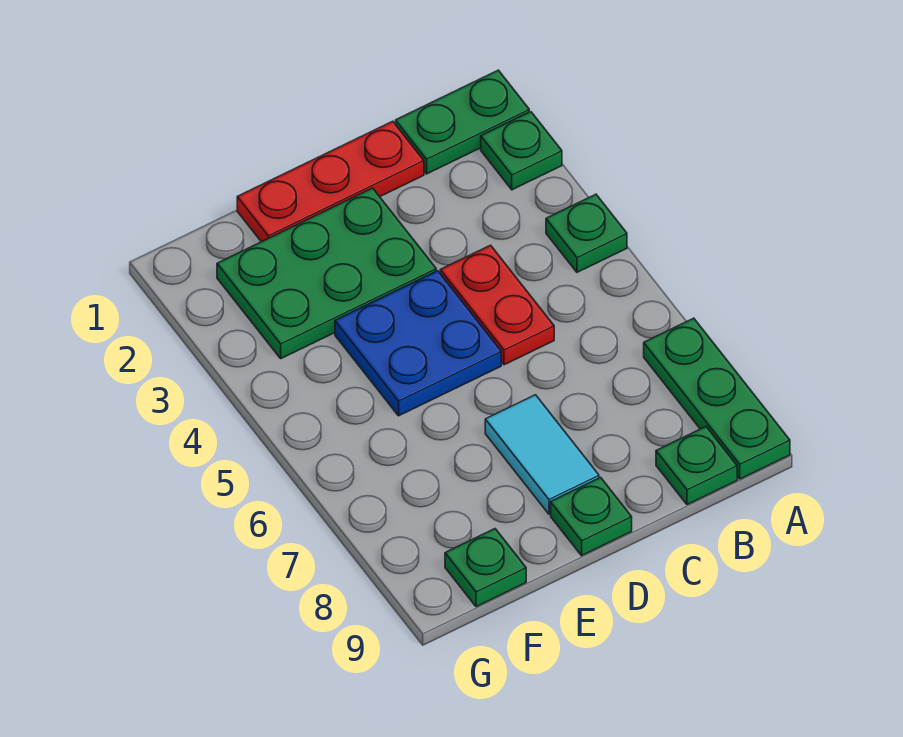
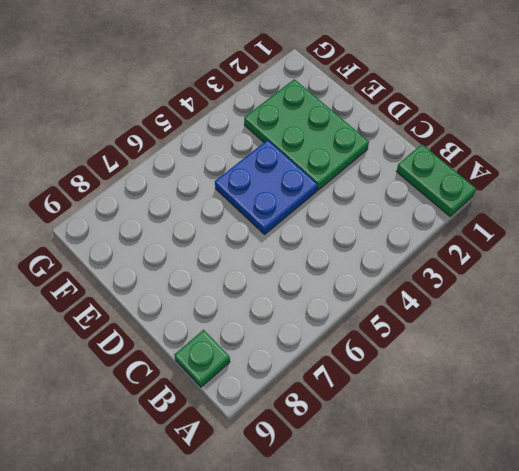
none -> green plate A2 level 1
none -> green plate A4 level 1
none -> green plate A7:A9 level 1

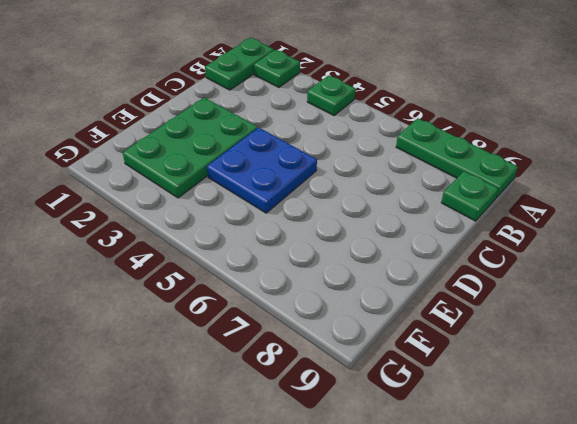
none -> red plate C1:E1 level 1
none -> red plate C4:C5 level 1
none -> cyan tile D7:D8 level 1

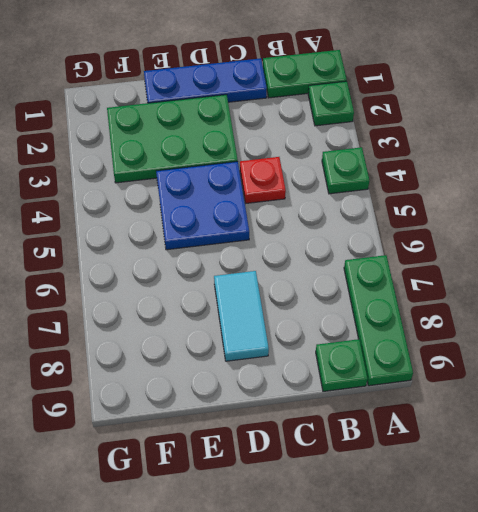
blue plate C1:E1 level 1 -> red plate C1:E1 level 1
red plate C4 level 1 -> red plate C4:C5 level 1
none -> green plate D9 level 1
none -> green plate F9 level 1

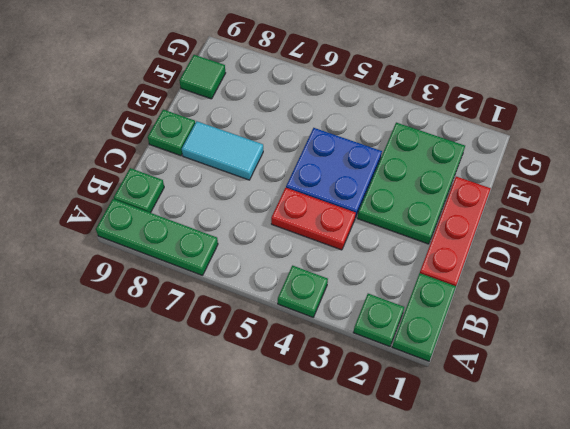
green tile F9 level 1 -> green plate F9 level 1

